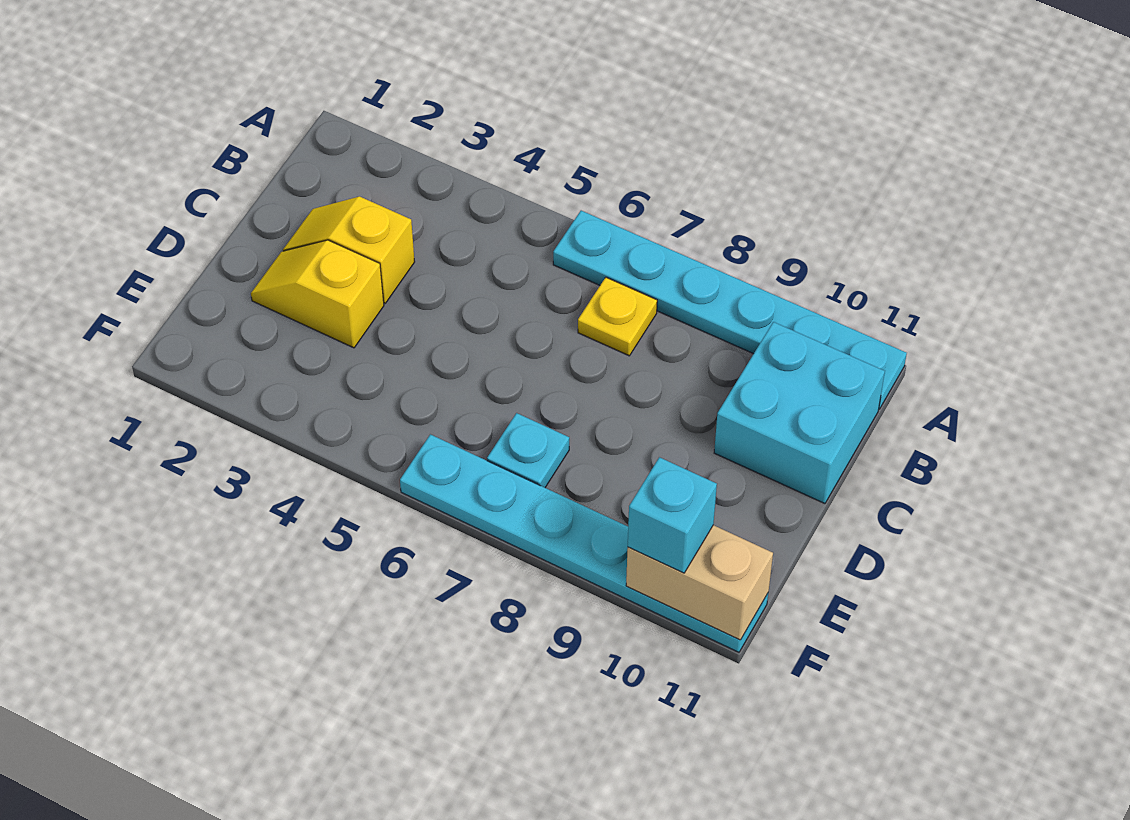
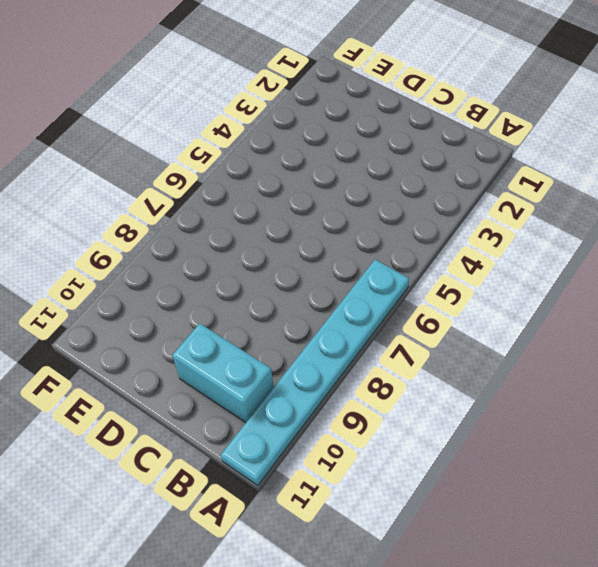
cyan brick B10:C10 level 1 -> cyan brick B10:C11 level 1
none -> yellow plate B7 level 1
none -> yellow slope C2:C3 level 1 top 3

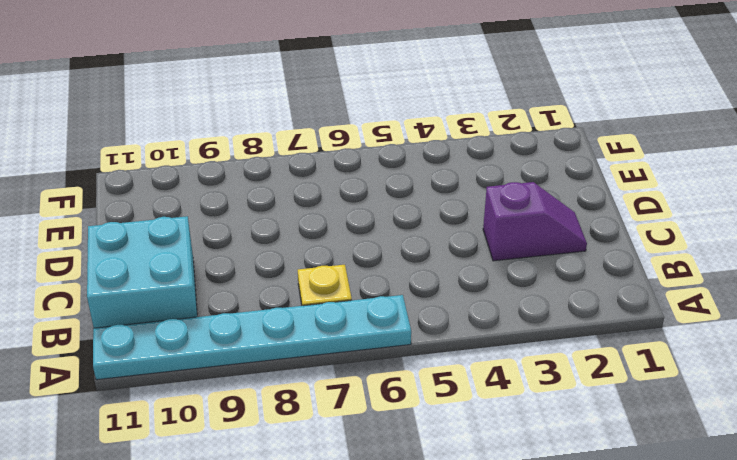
purple slope C2:C3 level 1 top 3 -> yellow slope C2:C3 level 1 top 3
none -> yellow slope D2:D3 level 1 top 3
none -> cyan plate E7 level 1

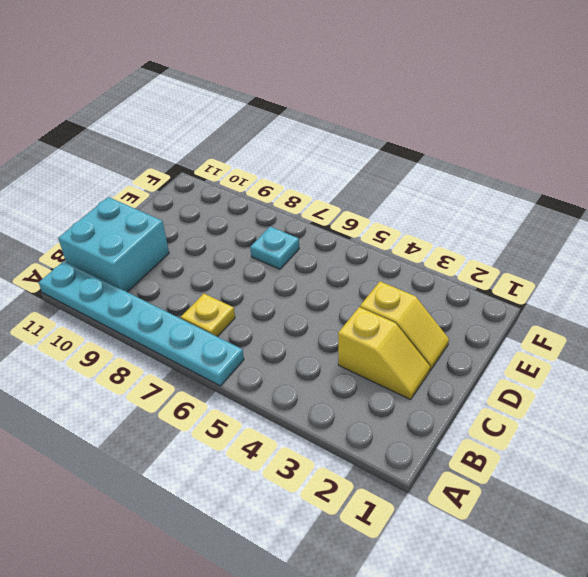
none -> cyan plate F6:F11 level 1
none -> tan brick F10:F11 level 2

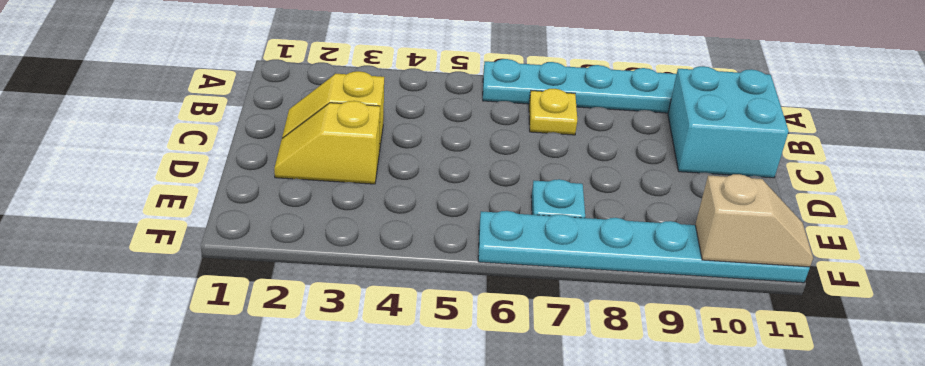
tan slope F10:F11 level 2 top 10 -> tan brick F10:F11 level 2
none -> cyan brick F10 level 3

